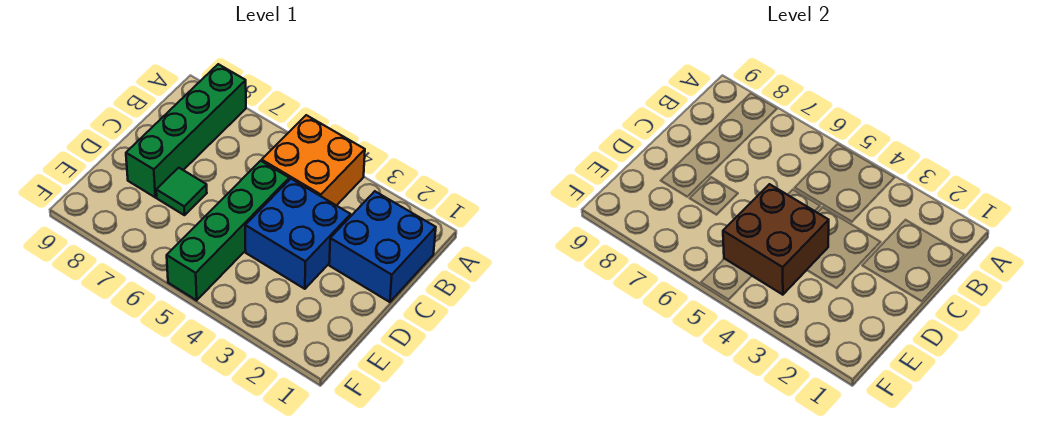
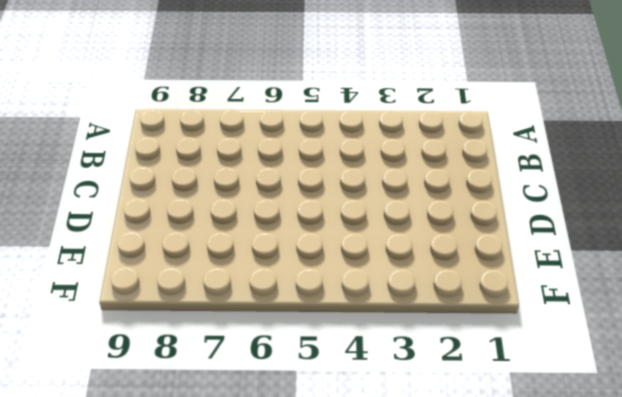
none -> orange brick A4:B5 level 1
none -> green brick A8:D8 level 1

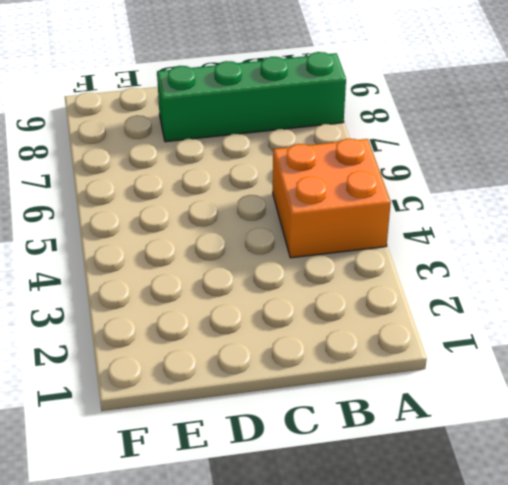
none -> blue brick B1:C2 level 1
none -> blue brick C3:D4 level 1

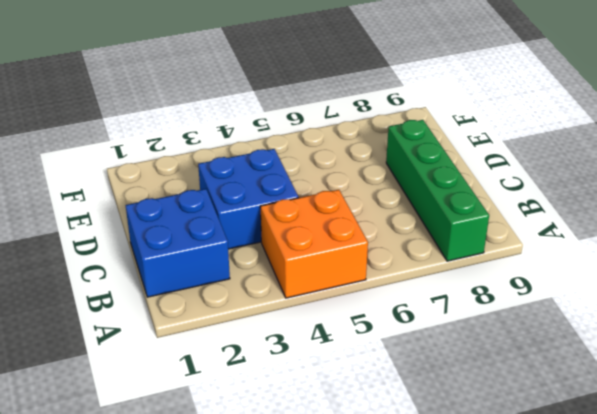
none -> green brick C5:F5 level 1
none -> green tile D7 level 1

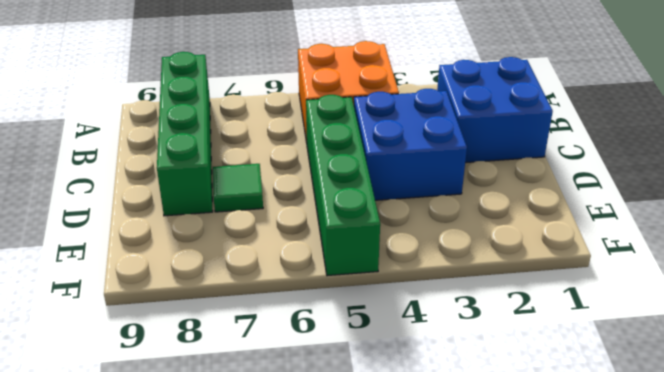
none -> brown brick D4:E5 level 2

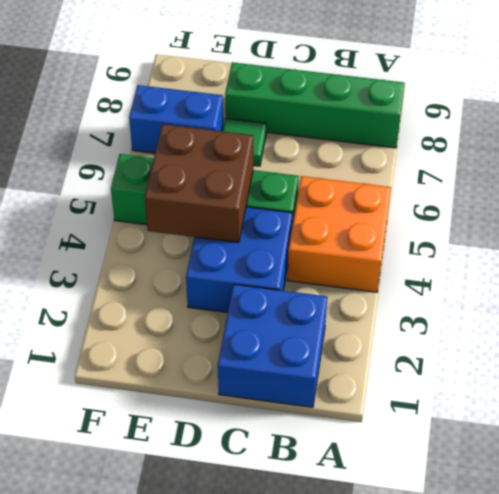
blue brick E7:F7 level 1 -> none

